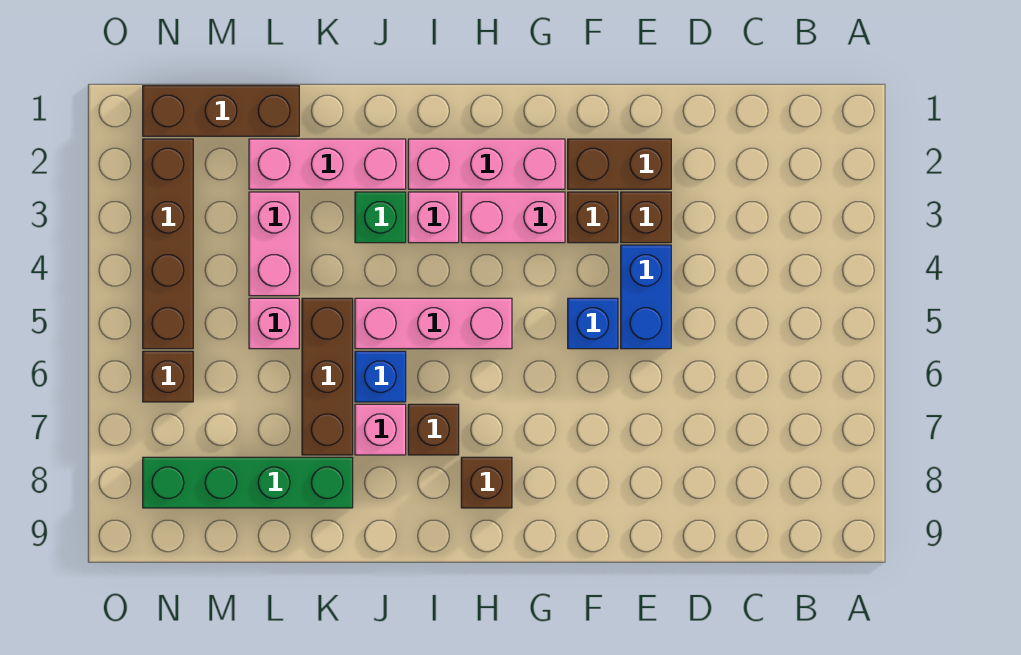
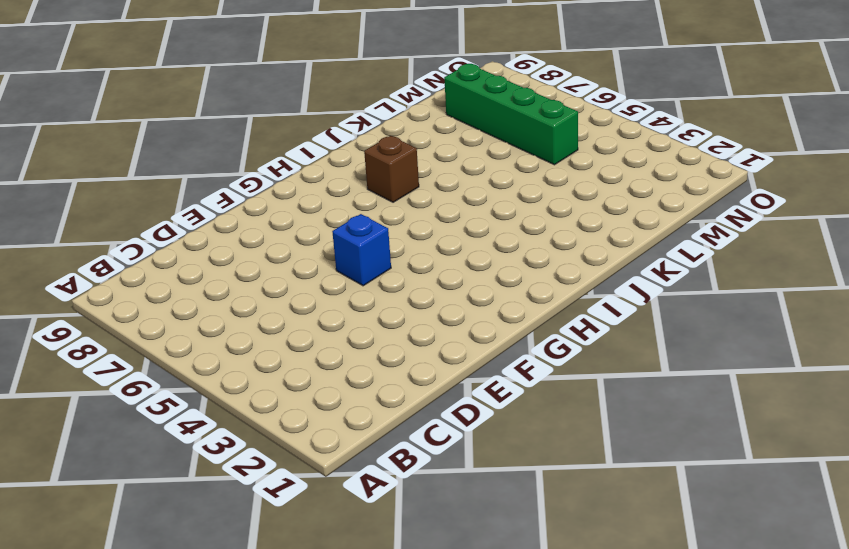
green brick M5:M8 level 1 -> green brick K8:N8 level 1
none -> brown brick E2:F2 level 1
none -> brown brick E3 level 1
none -> blue brick E4:E5 level 1

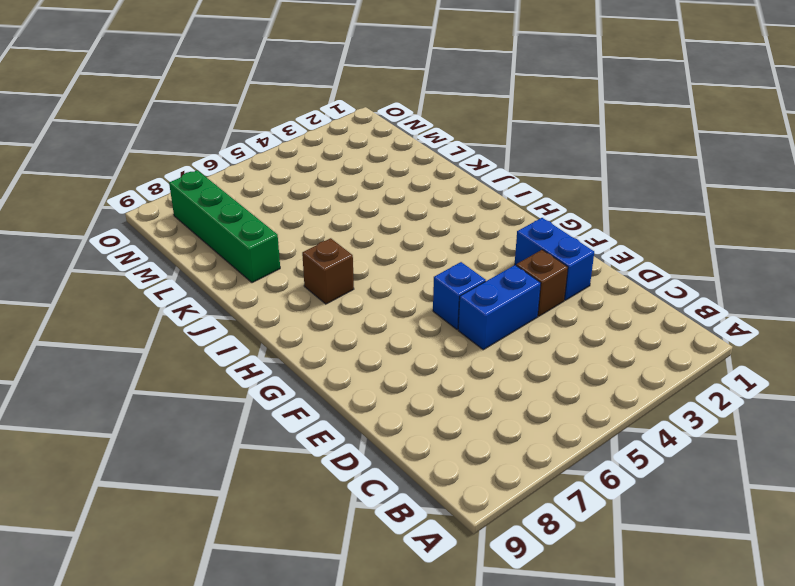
blue brick E2:F2 level 1 -> brown brick E2:F2 level 1
none -> brown brick F3 level 1
none -> pink brick G2:I2 level 1
none -> pink brick G3:H3 level 1

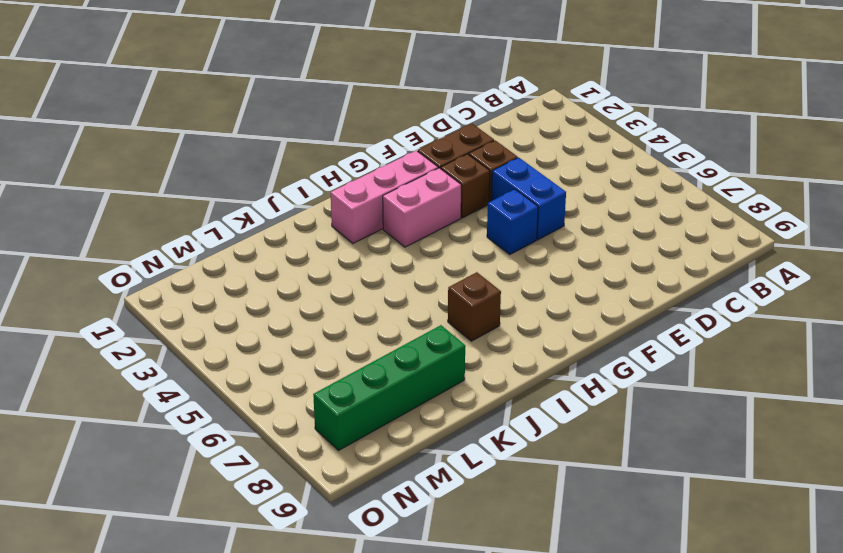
none -> pink brick H5:J5 level 1
none -> brown brick H8 level 1
none -> pink brick I3 level 1

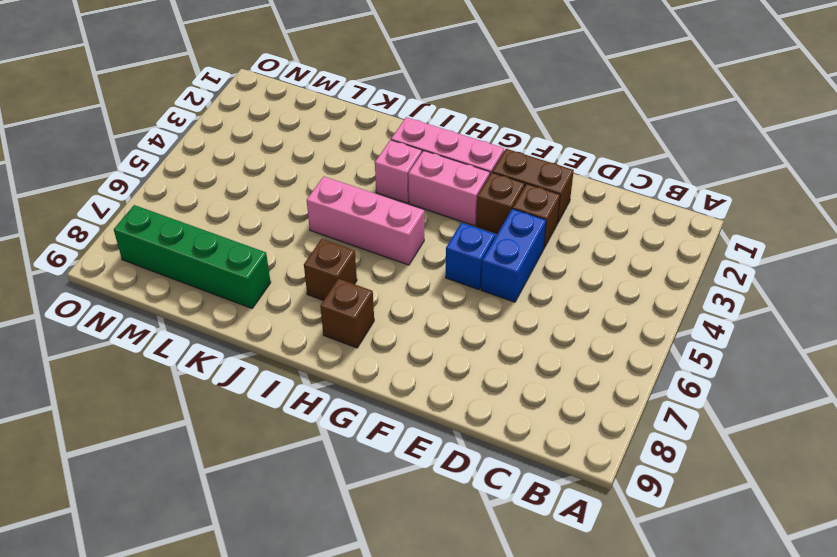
none -> pink brick J2:L2 level 1
none -> green brick J3 level 1
none -> blue brick J6 level 1

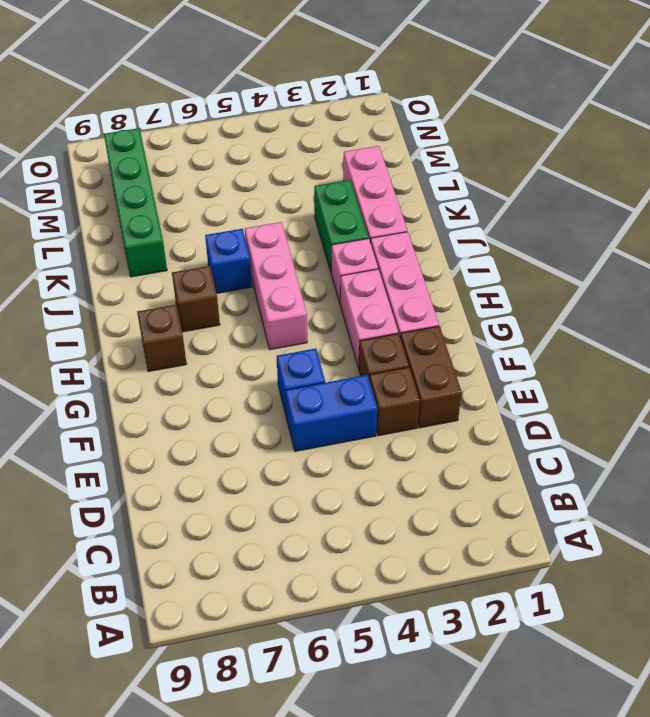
green brick J3:K3 level 1 -> green brick J3 level 1
none -> pink brick J7 level 1
none -> brown brick K5:K7 level 1
none -> brown brick L1:N1 level 1

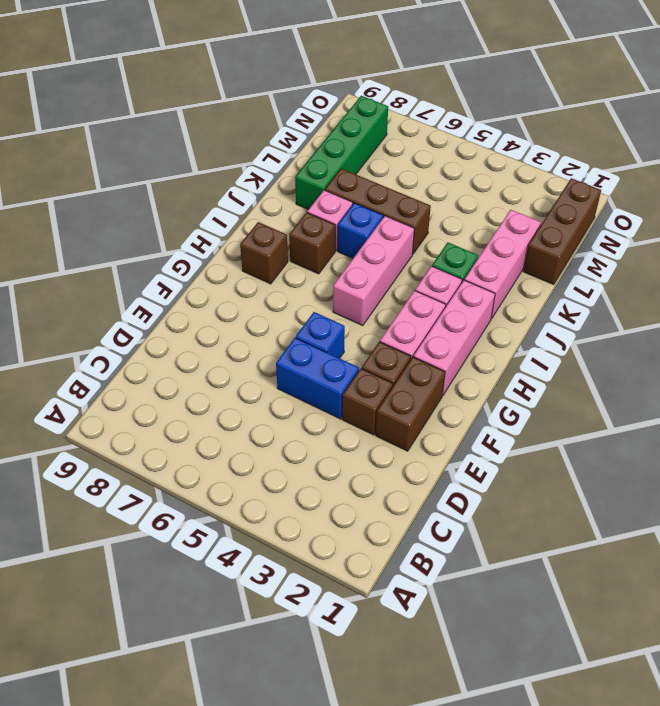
none -> pink brick L3:L4 level 1
none -> pink brick L5 level 1
none -> brown brick N2:N5 level 1

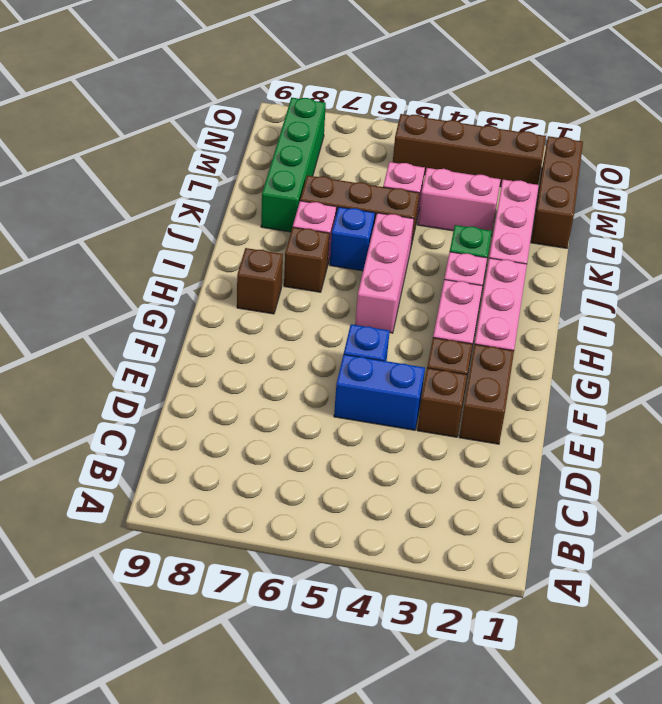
none -> brown brick N6 level 1

